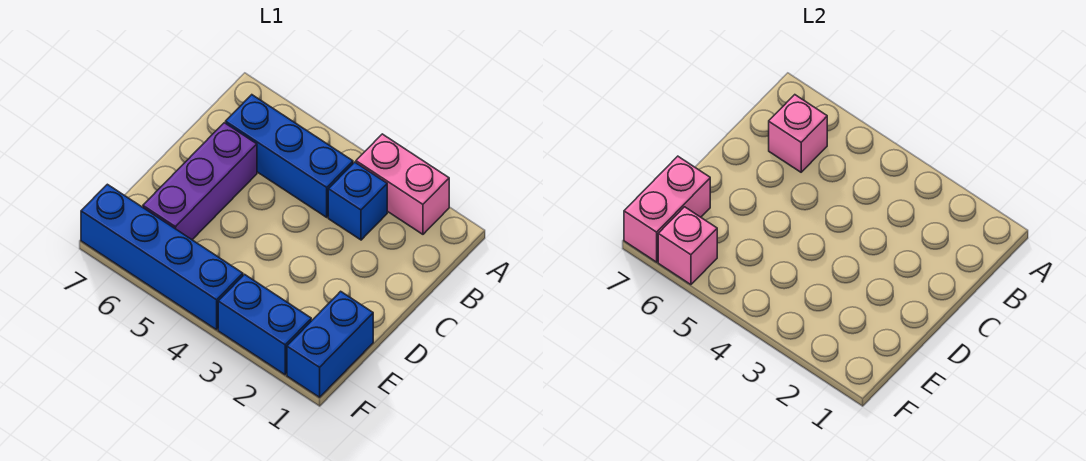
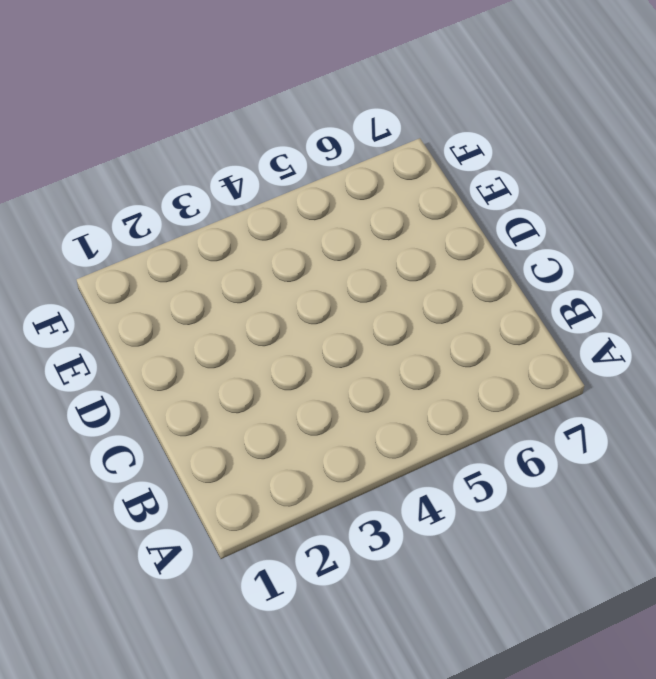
none -> pink brick A2:A3 level 1
none -> blue brick B3 level 1

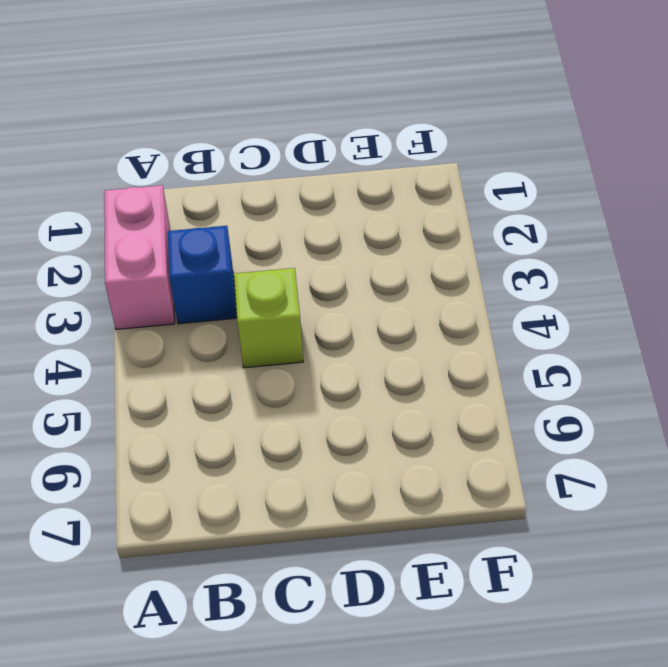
lime brick C4 level 1 -> none
none -> blue brick B4:B6 level 1
none -> purple brick C6:E6 level 1

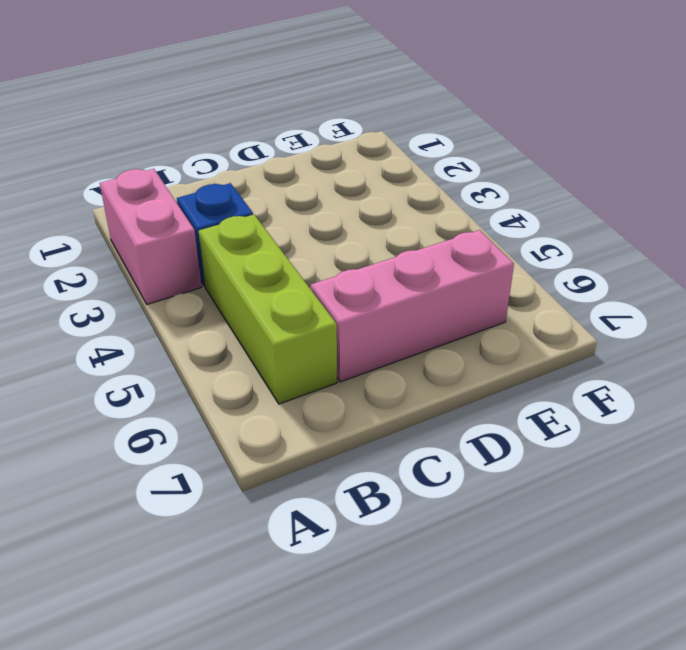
lime brick B4:B6 level 1 -> blue brick B4:B6 level 1
pink brick C6:E6 level 1 -> purple brick C6:E6 level 1
none -> blue brick E1:F1 level 1
none -> blue brick F2:F3 level 1

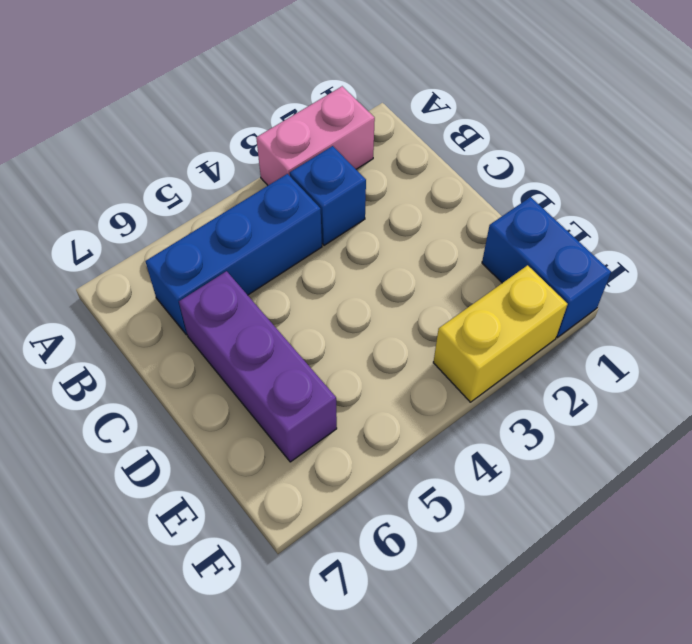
yellow brick F2:F3 level 1 -> blue brick F2:F3 level 1
none -> blue brick F4:F7 level 1
none -> pink brick B6 level 2

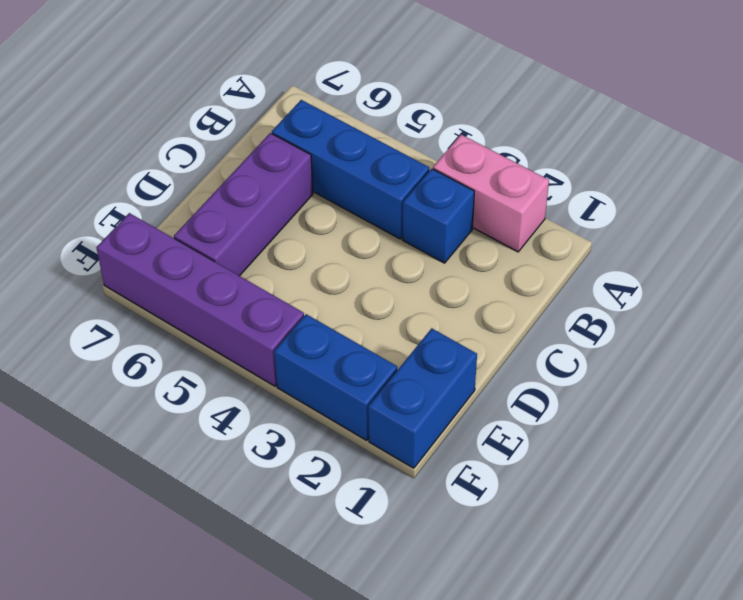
purple brick F4:F7 level 1 -> blue brick F4:F7 level 1
none -> pink brick B6 level 2
none -> pink brick E7:F7 level 2

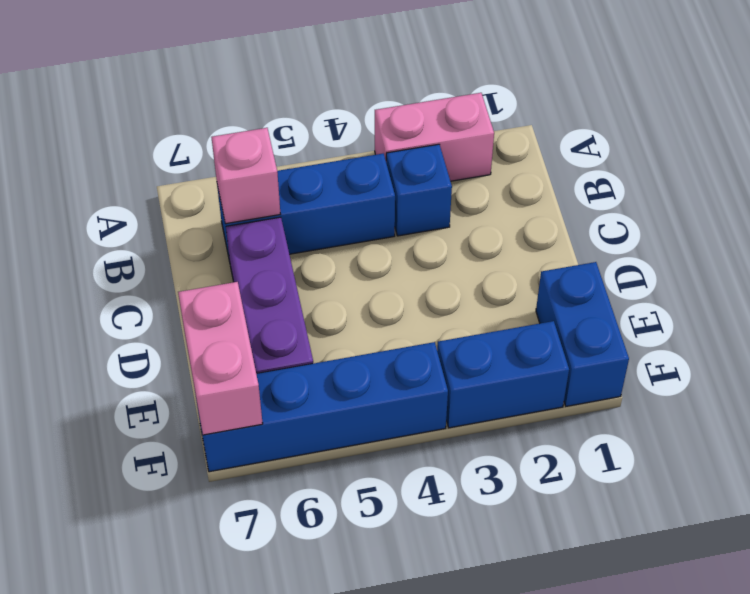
none -> pink brick F6 level 2

